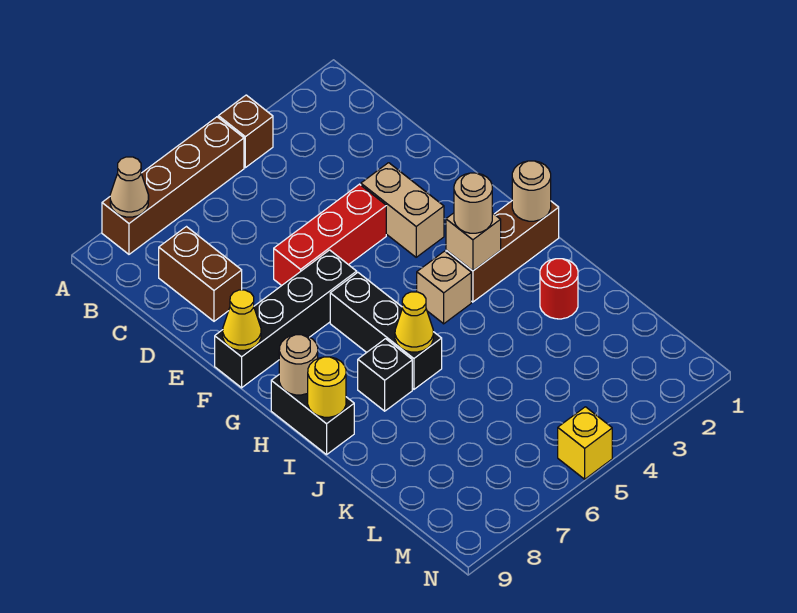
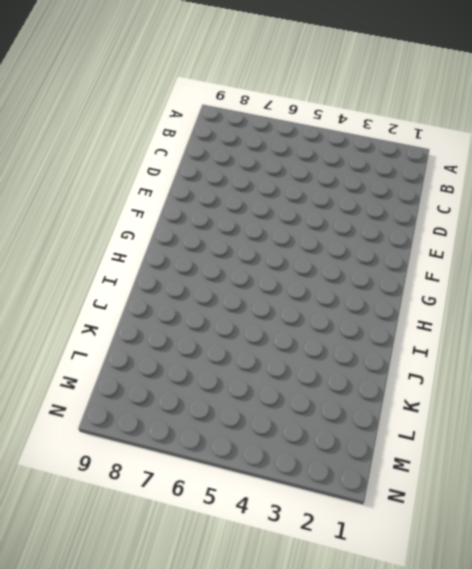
none -> brown brick A4 level 1
none -> brown brick A5:A8 level 1
none -> brown brick C8:D8 level 1

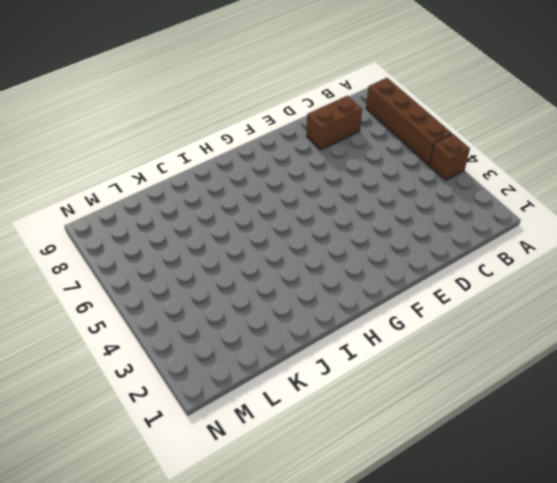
none -> tan brick E3:F3 level 1
none -> red brick E4:E6 level 1
none -> black brick F6:F9 level 1

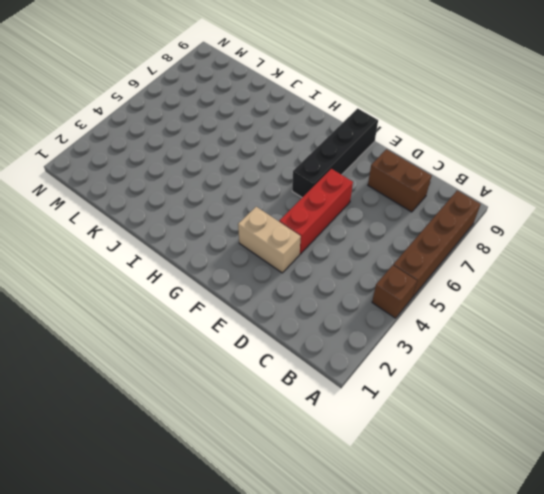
none -> black brick G6:I6 level 1
none -> brown brick H1:H3 level 1
none -> tan brick H4 level 1

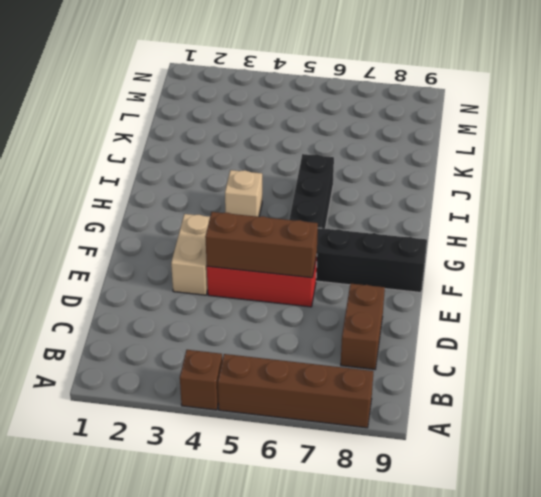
brown brick E4:E6 level 2 -> brown brick H1:H3 level 1
none -> black brick H9:I9 level 1
none -> black brick I7 level 1
none -> red round brick J2 level 1

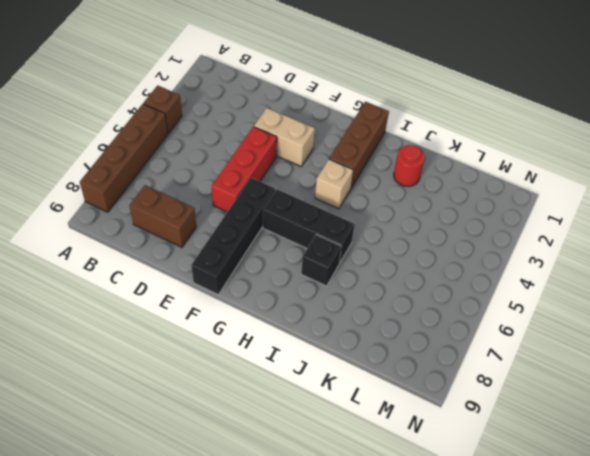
none -> black brick H9:I9 level 1
none -> yellow brick N5 level 1
none -> tan cone A8 level 2

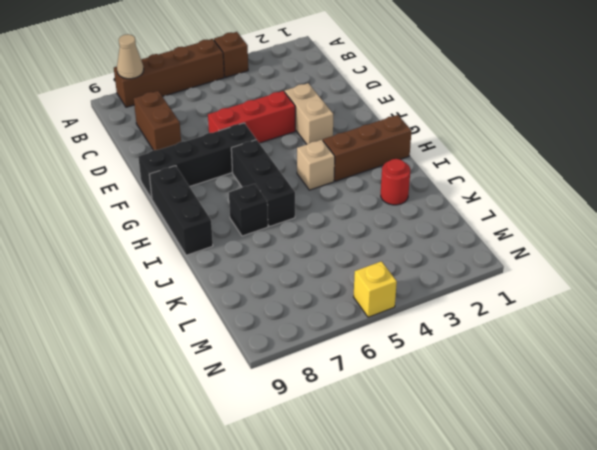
black brick G9:I9 level 1 -> black brick H9:I9 level 1
none -> yellow cone F9 level 2
none -> tan round brick H1 level 2
none -> tan brick H3 level 2

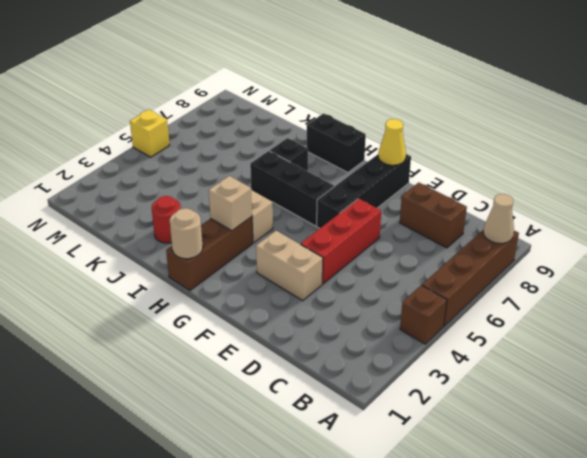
none -> tan round brick H9 level 2
none -> yellow cone I6 level 2
none -> yellow round brick I9 level 2

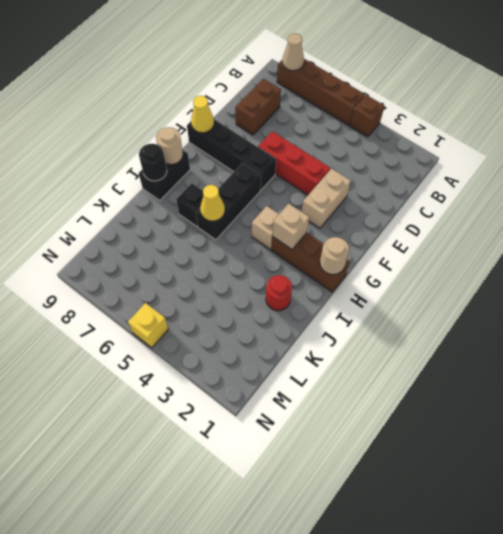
black round brick I9 level 2 -> yellow round brick I9 level 2
none -> tan round brick H3 level 3

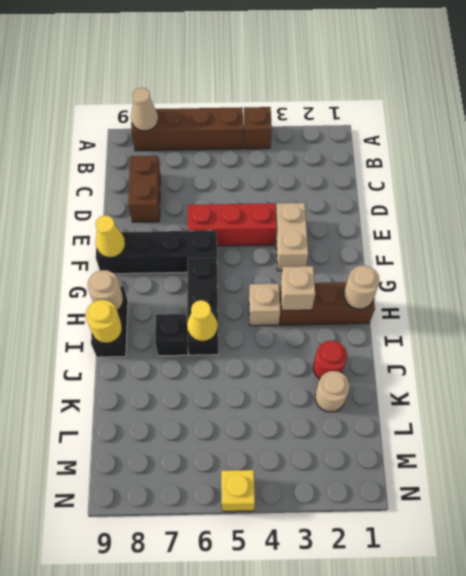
tan round brick K2 level 1 -> tan round brick H3 level 3

